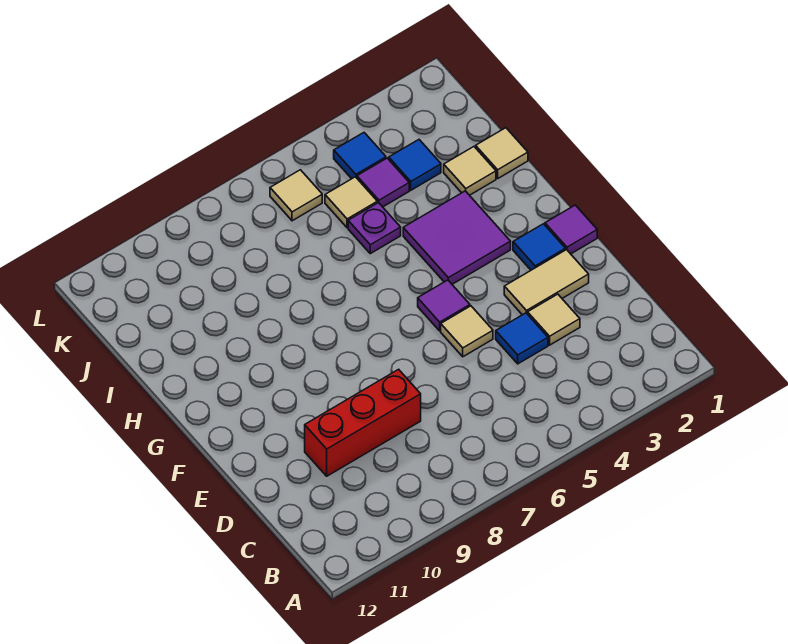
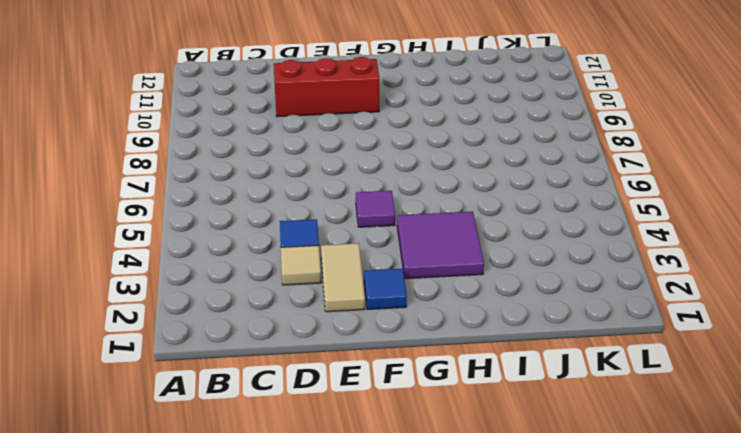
red brick D10:F10 level 1 -> red brick D8:D10 level 1
none -> tan tile E5 level 1
none -> purple tile F1 level 1
none -> tan tile I1 level 1

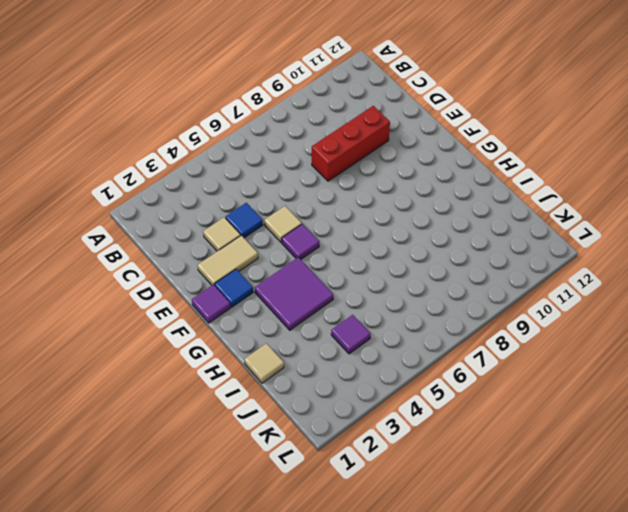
none -> tan tile I2 level 1
none -> purple plate I5 level 1
none -> blue tile J3 level 1

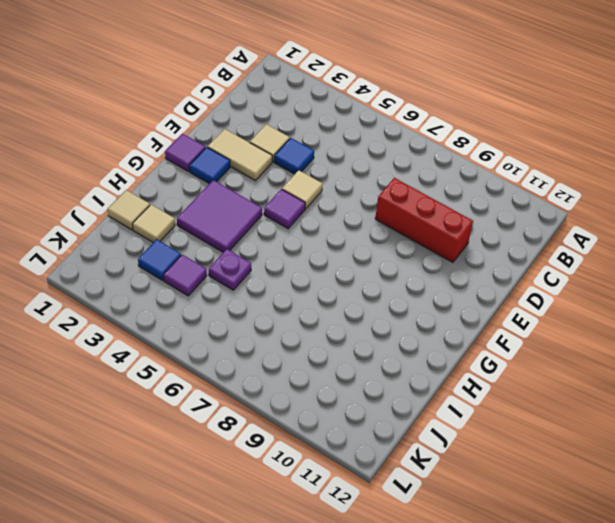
none -> tan tile J5 level 1
none -> blue tile K4 level 1
none -> tan tile K6 level 1

